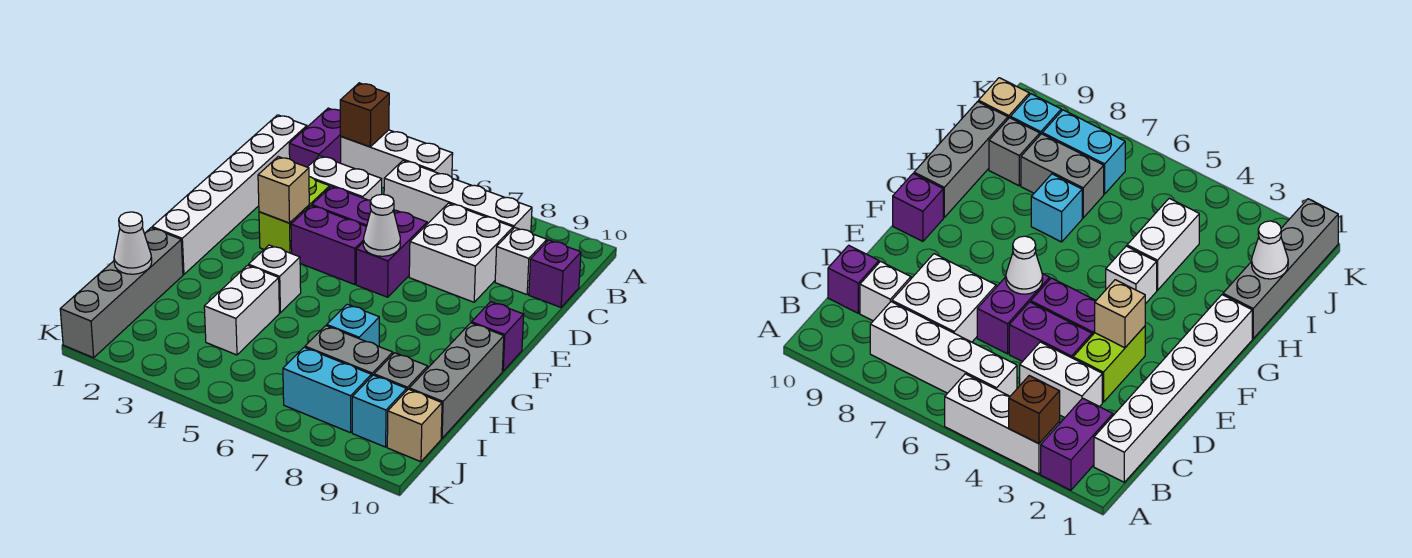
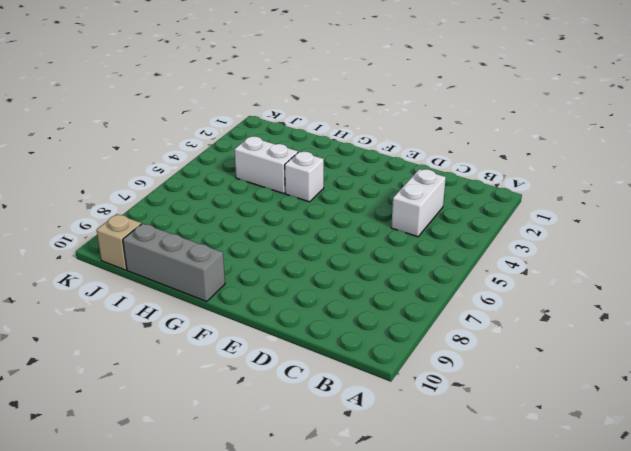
none -> purple brick A2:B2 level 1
none -> white brick A3:A5 level 1
none -> white brick B1:G1 level 1

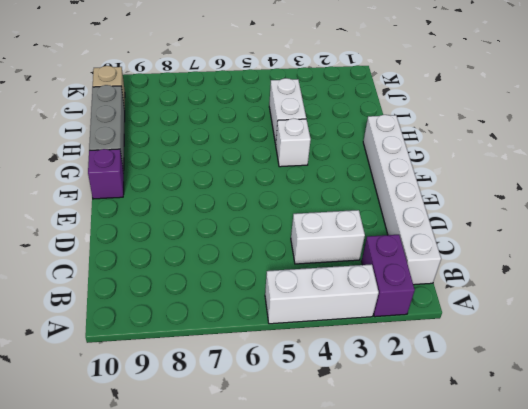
none -> white brick B5:B8 level 1
none -> white brick C7:D8 level 1
none -> white brick C9 level 1

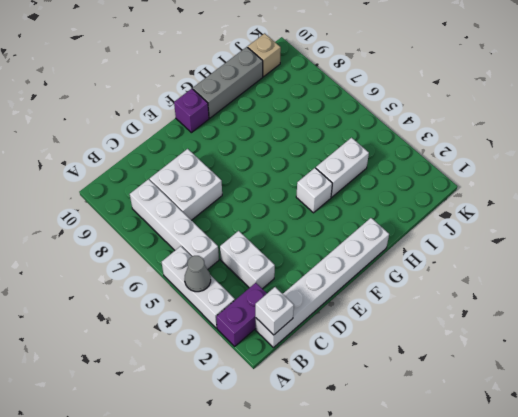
grey cone A4 level 2 -> none
white brick B1 level 2 -> white brick C9 level 1
none -> purple brick C10 level 1
none -> lime brick D3:E3 level 1
none -> purple brick D4:D5 level 1

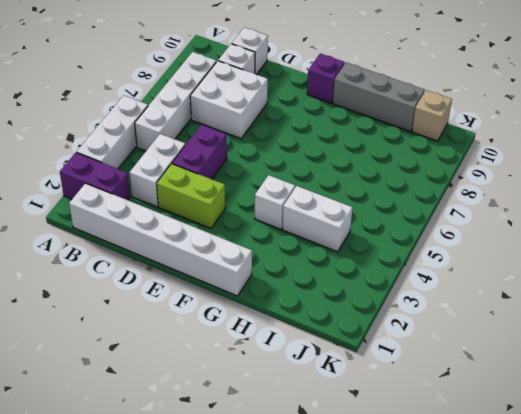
white brick C10 level 1 -> purple brick C10 level 1
none -> purple brick D6:E6 level 1
none -> purple brick E4:E5 level 1
none -> grey brick H1:K1 level 1

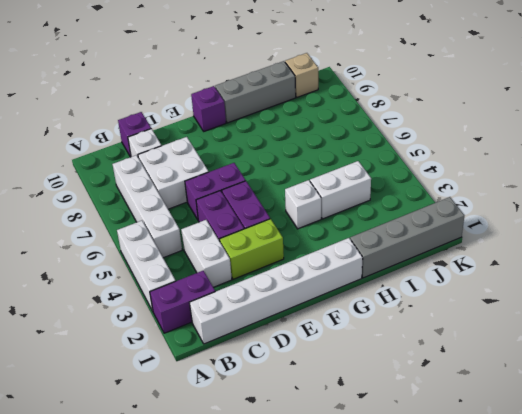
none -> cyan brick H7 level 1
none -> grey brick I7:I8 level 1
none -> grey brick I9 level 1

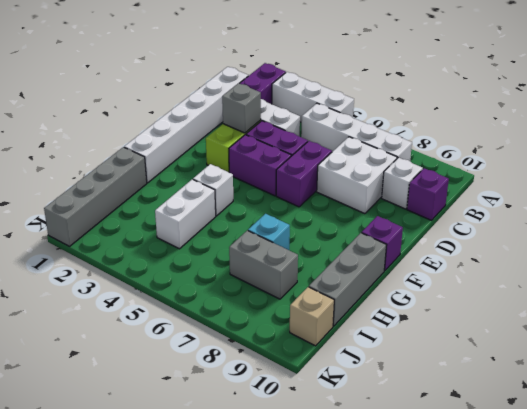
grey brick D3 level 2 -> grey brick I9 level 1
none -> cyan brick J7:J8 level 1
none -> cyan brick J9 level 1
none -> brown brick A3 level 2

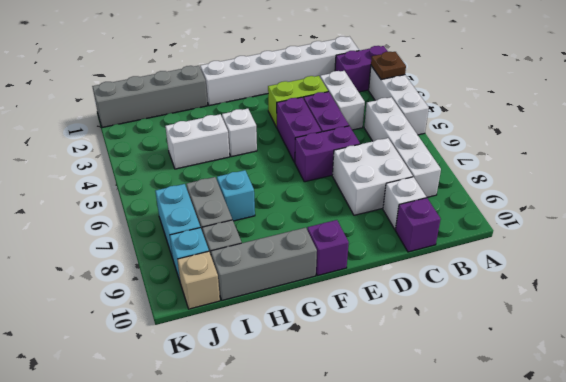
brown plate A3 level 2 -> brown brick A3 level 2
none -> tan brick E3 level 2
none -> white cone E6 level 2
none -> white cone I1 level 2

